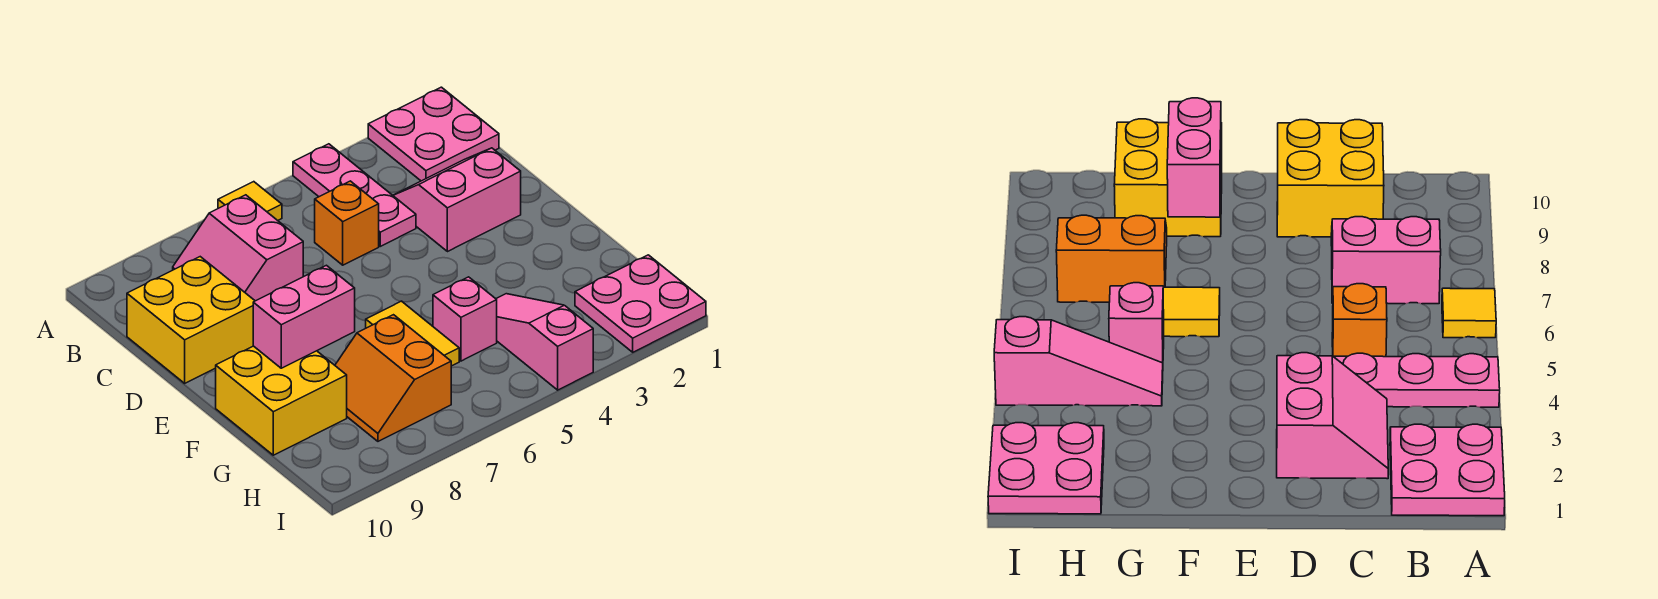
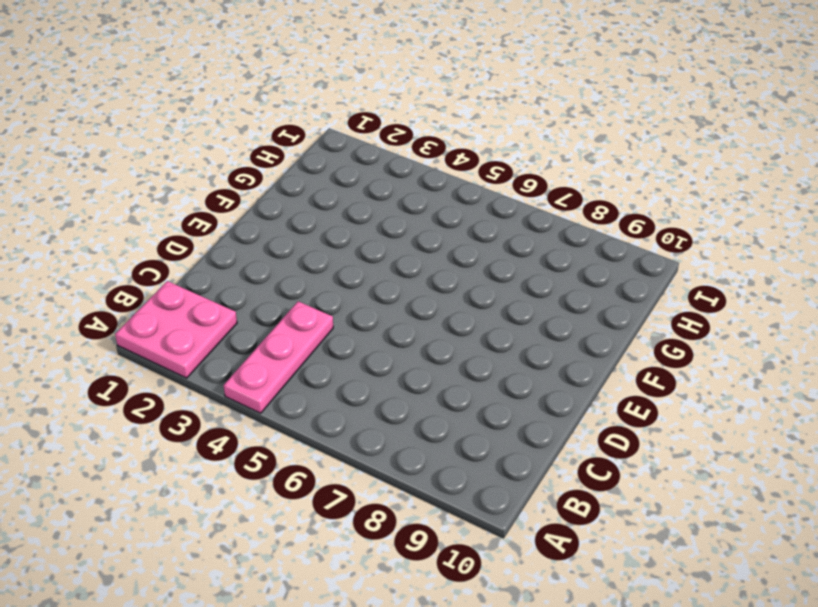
none -> yellow tile A6 level 1
none -> pink slope B7:C8 level 1 top 7
none -> pink slope C2:D3 level 1 top D

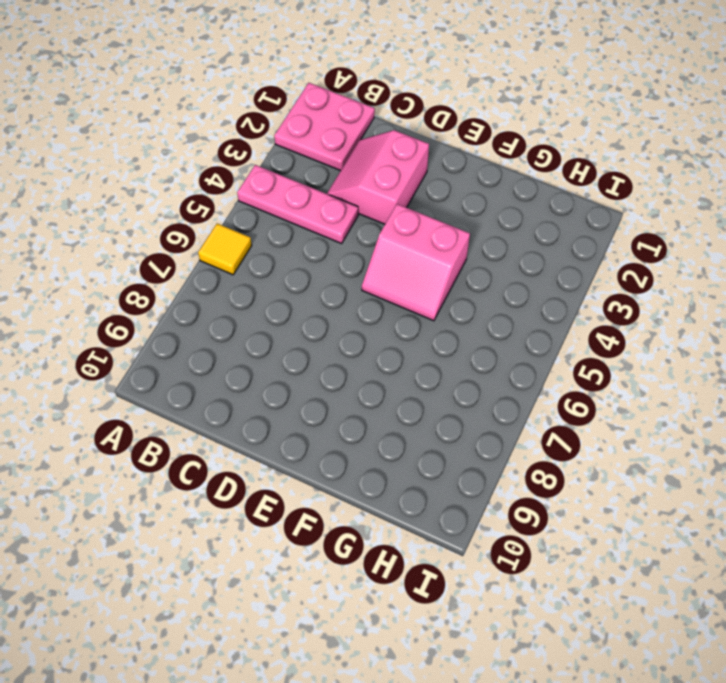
pink slope E4:F5 level 1 top 4 -> pink slope B7:C8 level 1 top 7
none -> orange brick C5 level 1
none -> yellow brick C9:D10 level 1
none -> yellow tile F6:G6 level 1

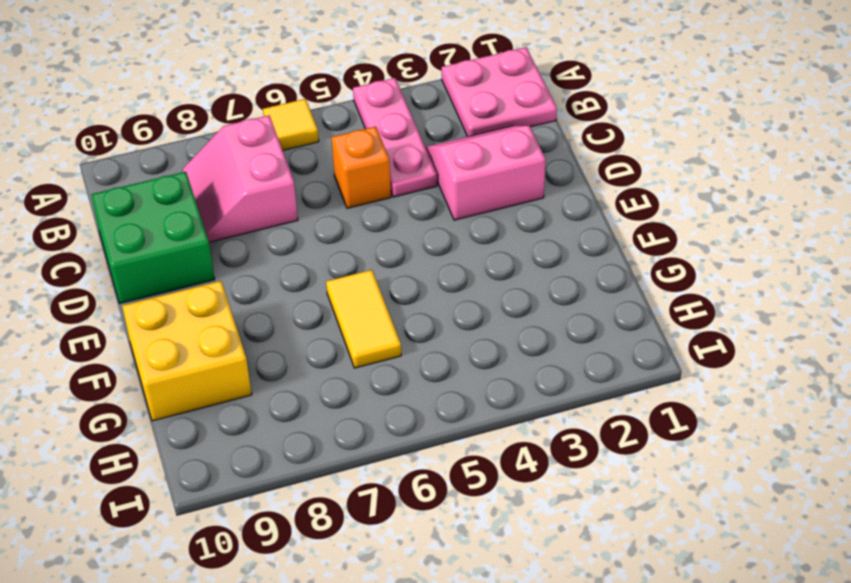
green brick C9:D10 level 1 -> yellow brick C9:D10 level 1
none -> pink slope G4:I4 level 1 top I
none -> pink brick G5 level 1
none -> orange slope G7:H8 level 1 top 7

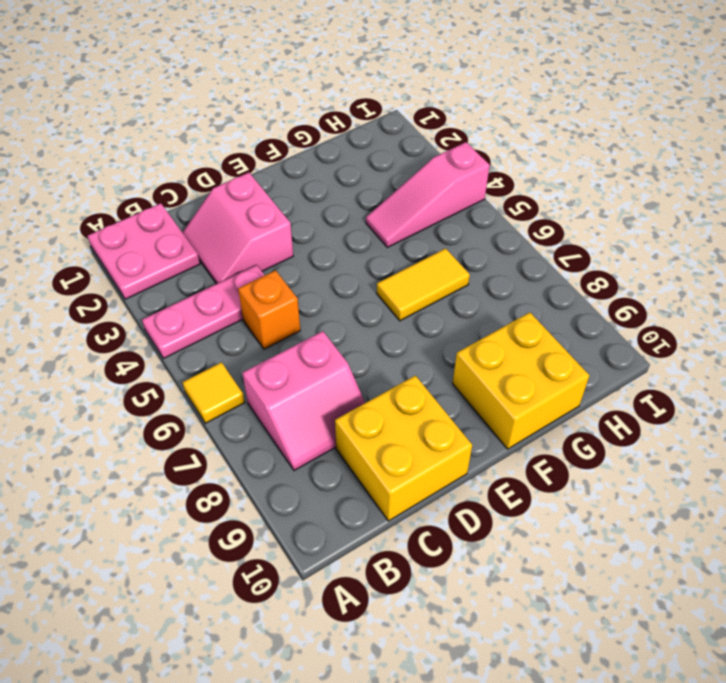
none -> pink brick G5 level 1
none -> orange slope G7:H8 level 1 top 7
none -> pink plate H1:I2 level 1

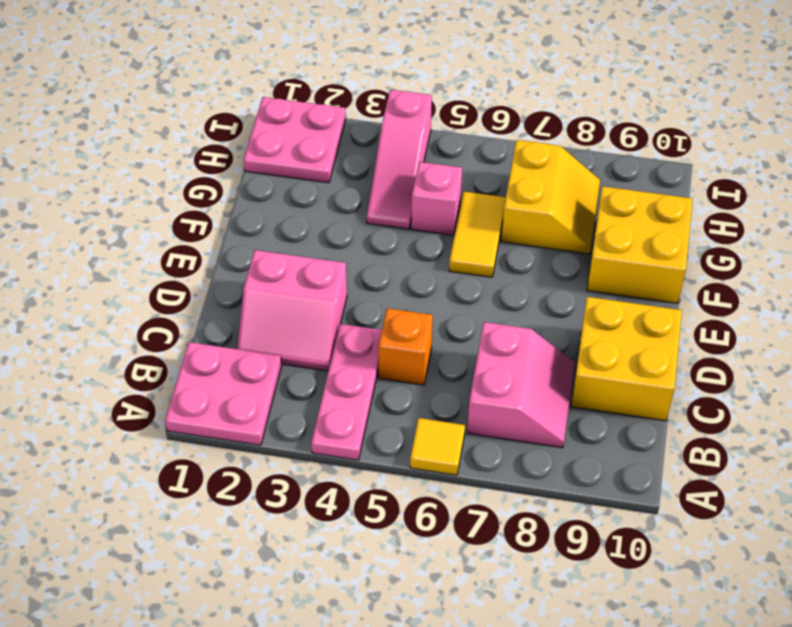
yellow slope G7:H8 level 1 top 7 -> orange slope G7:H8 level 1 top 7
none -> pink brick F8:F9 level 2

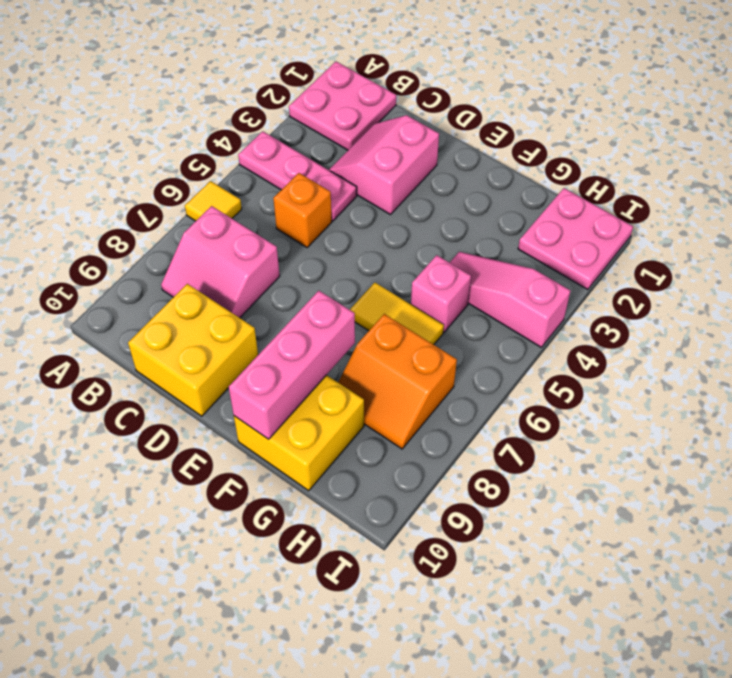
pink brick F8:F10 level 2 -> pink brick F8:F9 level 2

